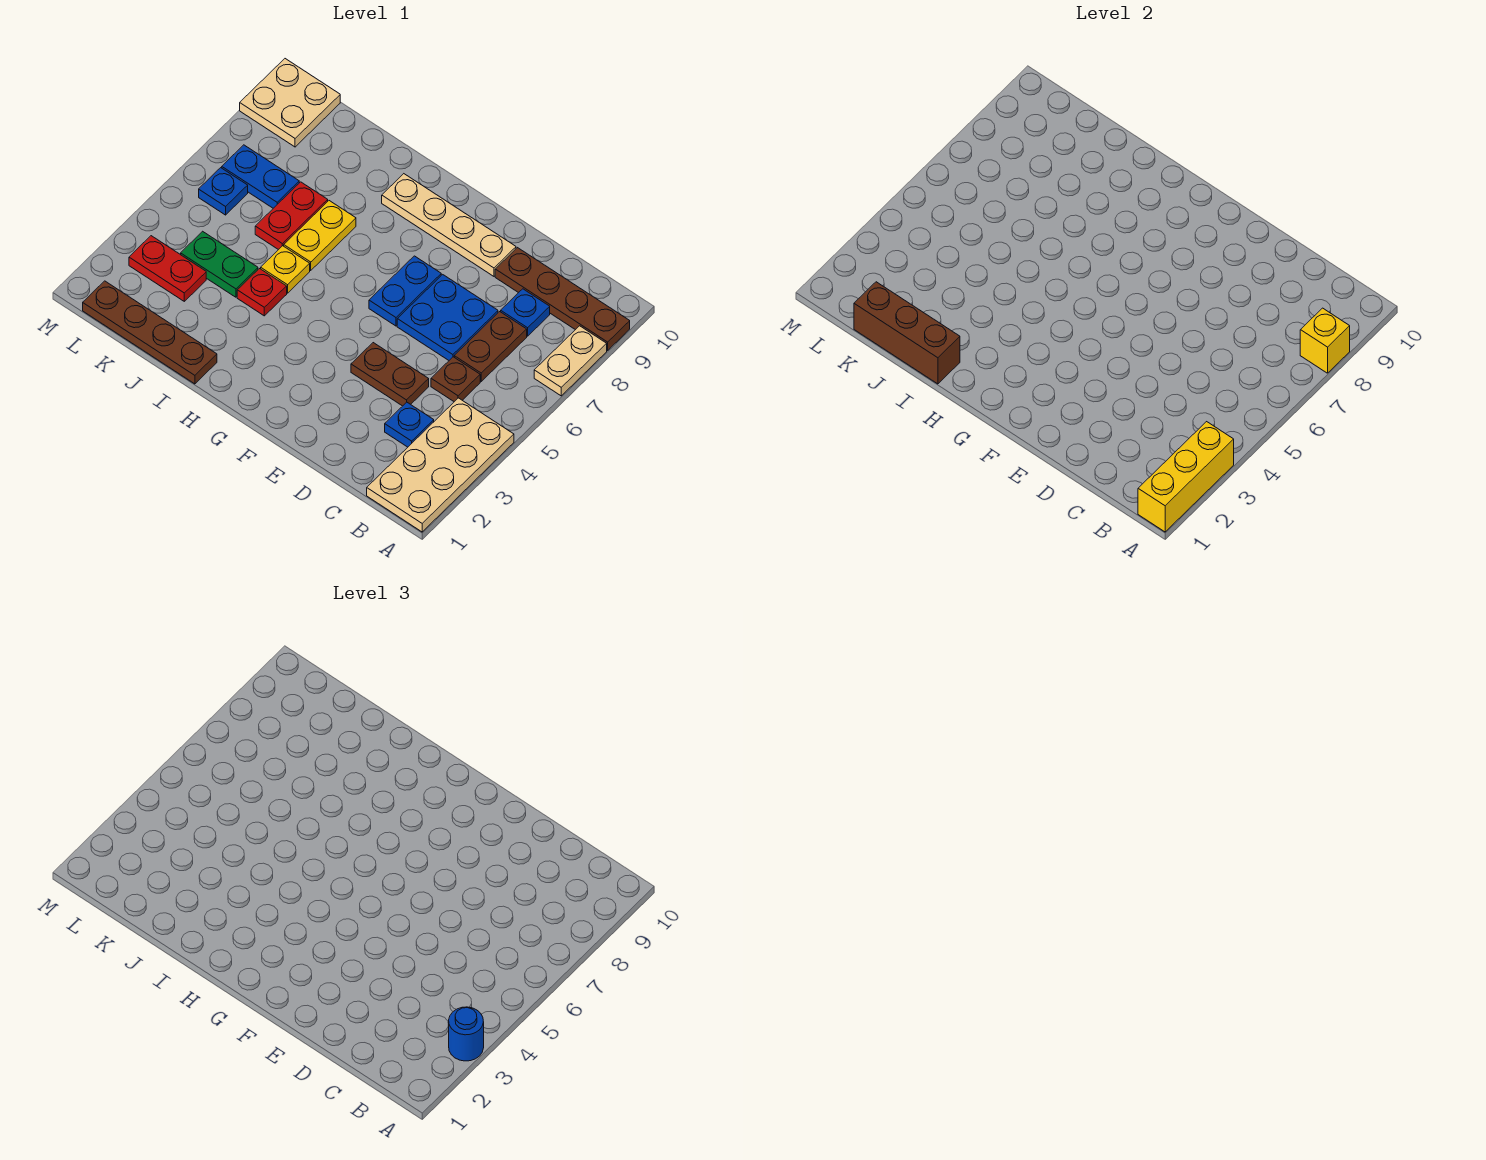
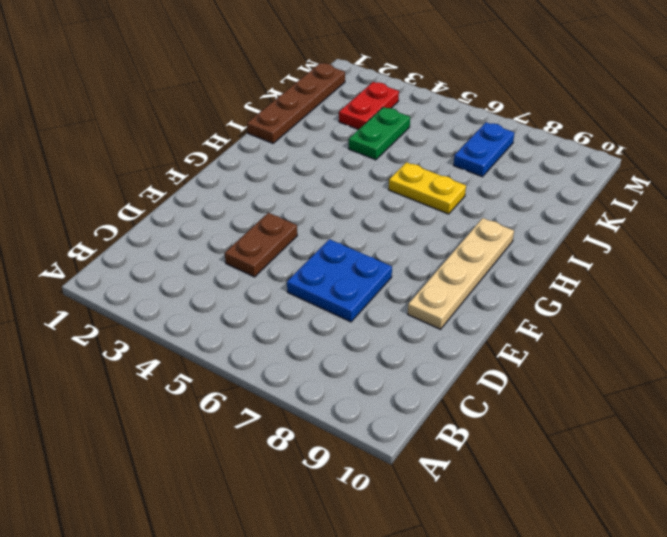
none -> tan plate A1:B4 level 1
none -> tan plate A7:A8 level 1
none -> brown plate A9:D9 level 1

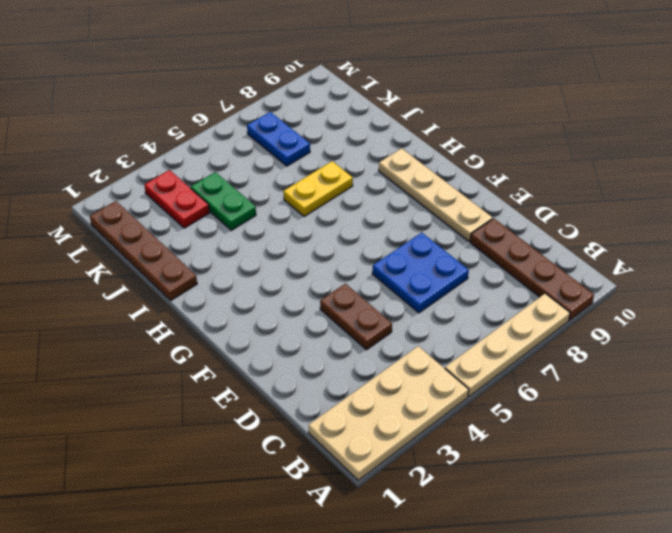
tan plate A5:A8 level 1 -> tan plate A7:A8 level 1
none -> blue plate C3 level 1
none -> brown plate C5 level 1
none -> brown plate C6:C7 level 1

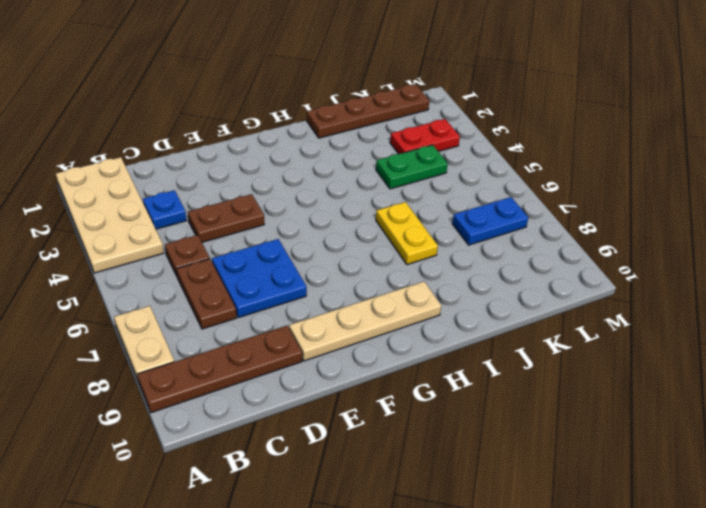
none -> blue plate C8 level 1
none -> blue plate F6:F7 level 1
none -> red plate I4 level 1

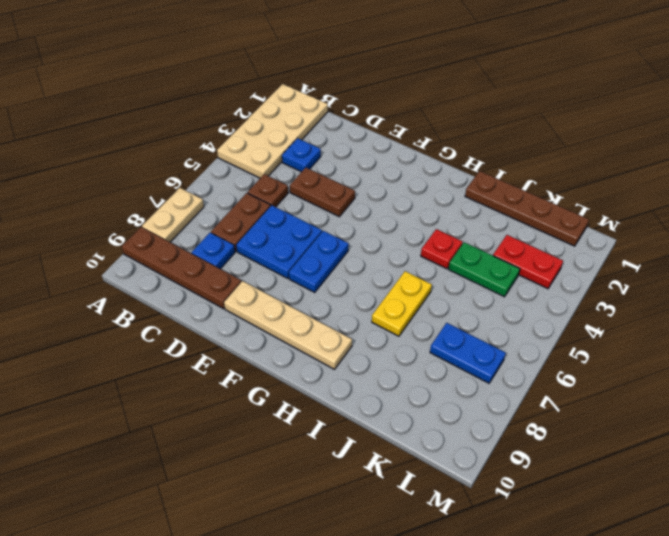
none -> yellow plate I5 level 1
none -> red plate J6:J7 level 1
none -> blue plate L6 level 1

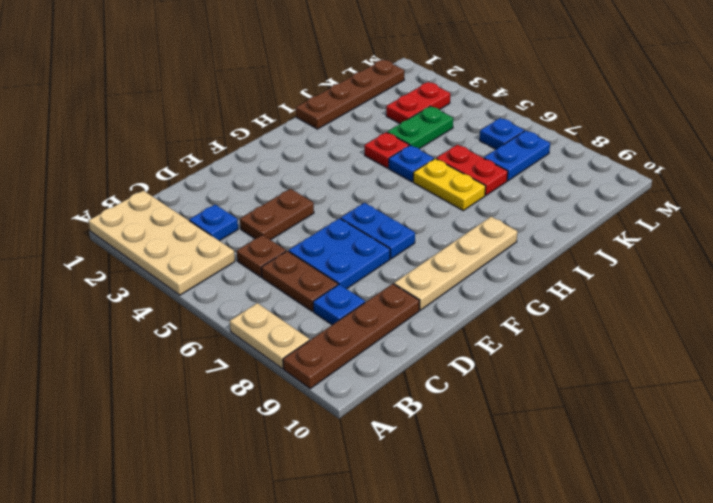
blue plate I5 level 1 -> yellow plate I5 level 1
none -> tan plate L9:M10 level 1
none -> yellow brick A1:A3 level 2
none -> yellow brick A8 level 2

